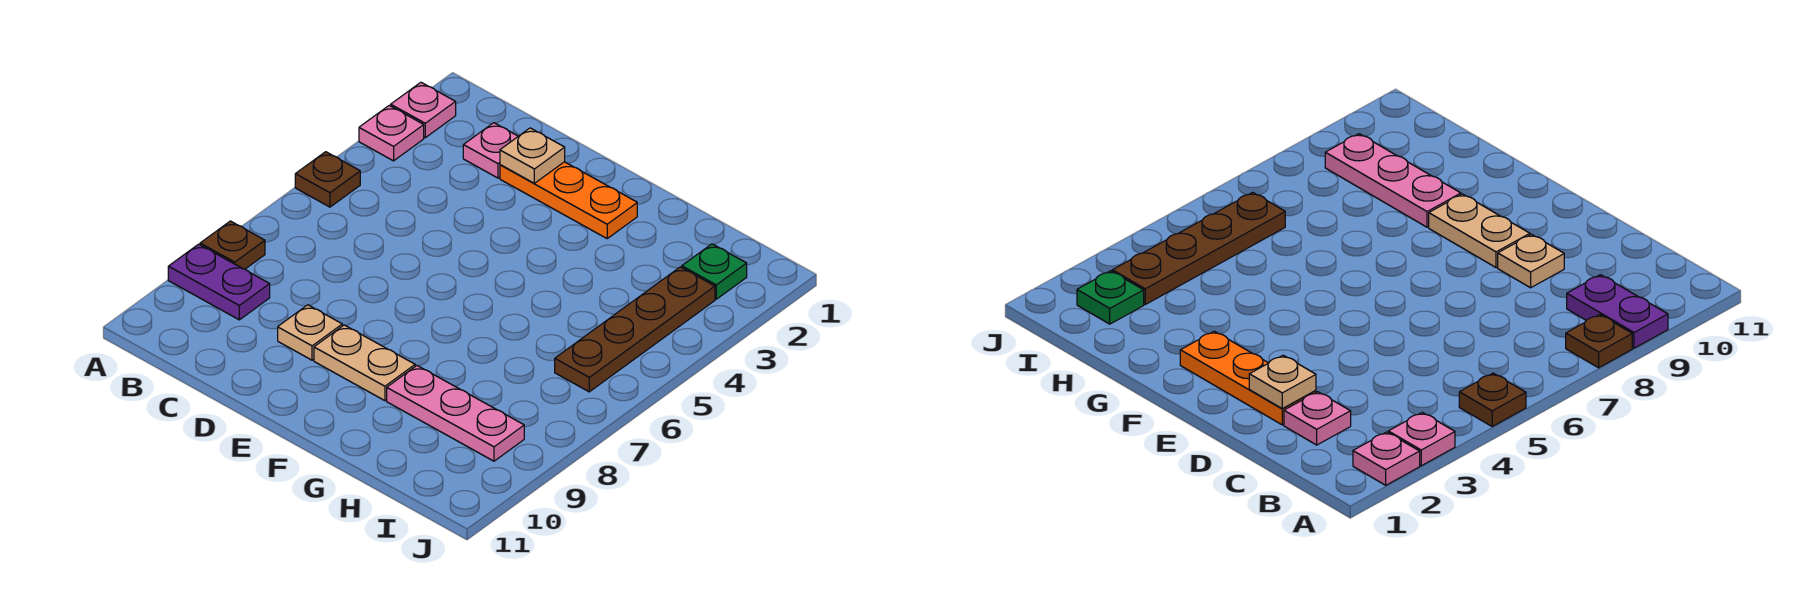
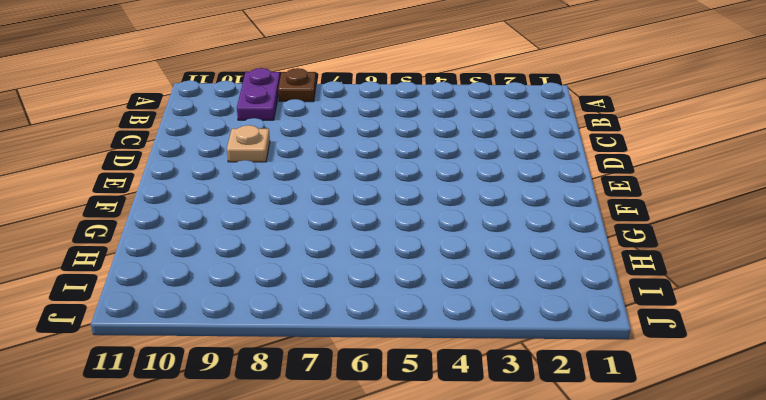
none -> pink plate A2 level 1
none -> pink plate A3 level 1
none -> brown plate A5 level 1

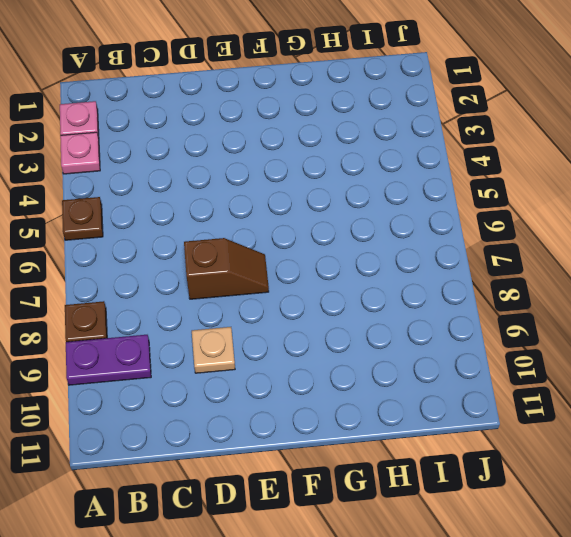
brown slope D7:E7 level 1 top D -> none
none -> pink plate C2 level 1
none -> orange plate D2:F2 level 1
none -> tan plate E9:F9 level 1

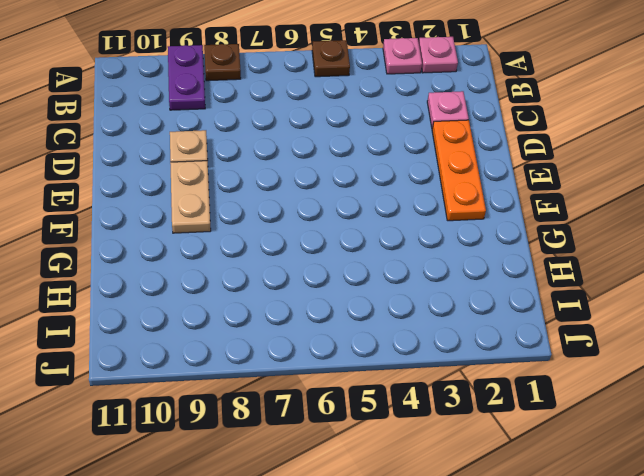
none -> pink plate G9:I9 level 1
none -> green plate I2 level 1
none -> brown plate I3:I6 level 1

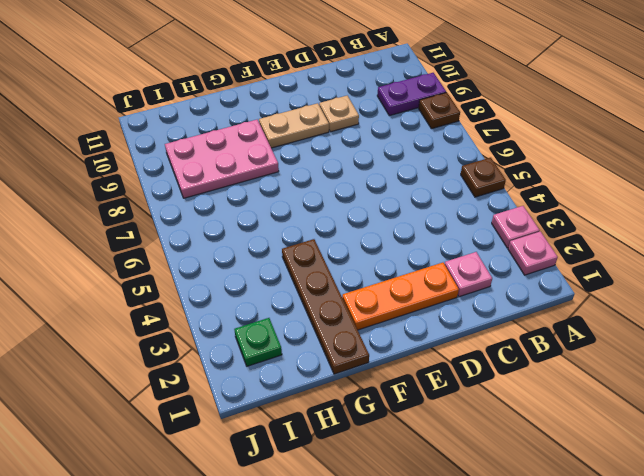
brown plate G1:G4 level 1 -> brown plate I3:I6 level 1
pink plate G8:I9 level 1 -> pink plate G9:I9 level 1
none -> tan plate D2 level 2

